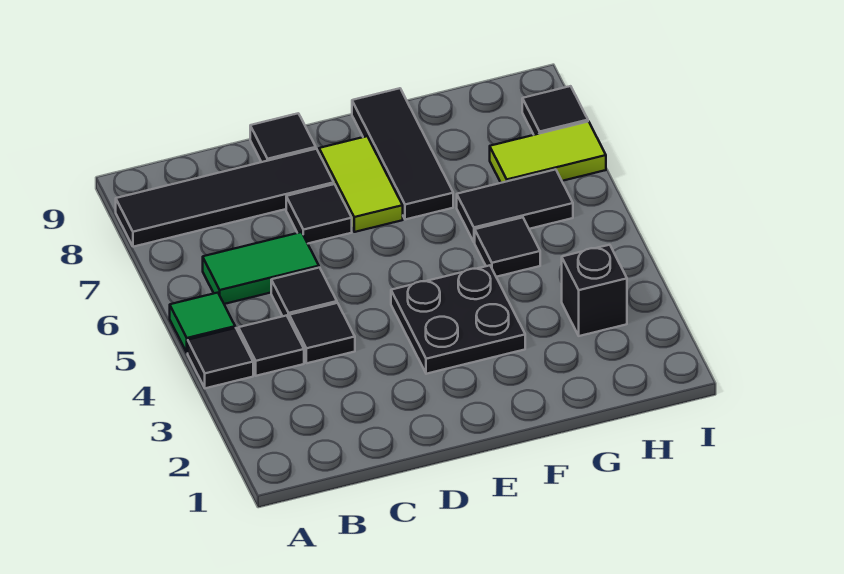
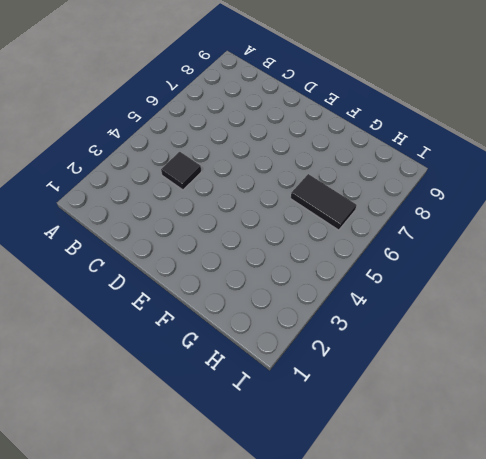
none -> black tile A4 level 1
none -> green tile A5 level 1
none -> black tile A8:D8 level 1

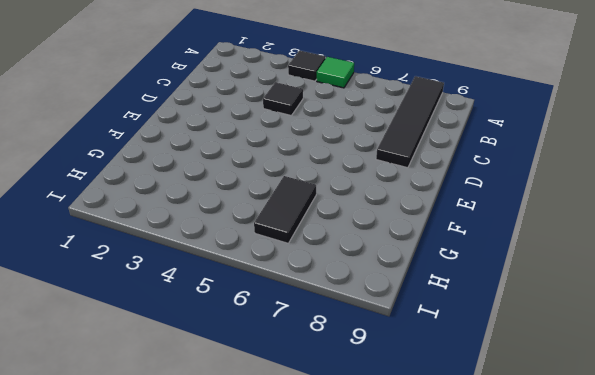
none -> black tile B4 level 1
none -> green tile B6:C6 level 1
none -> black tile C5 level 1

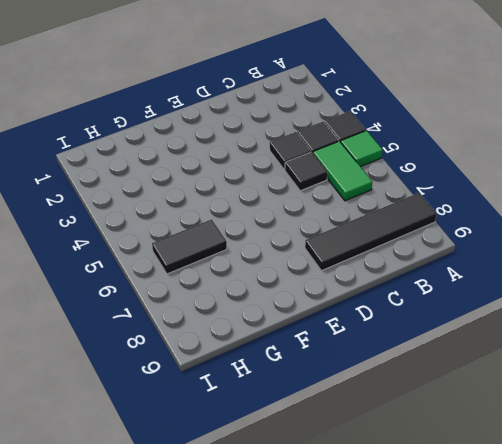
green tile B5:B6 level 1 -> green tile B6:C6 level 1
none -> black tile D7 level 1
none -> black tile D9 level 1
none -> black plate E3:F4 level 1

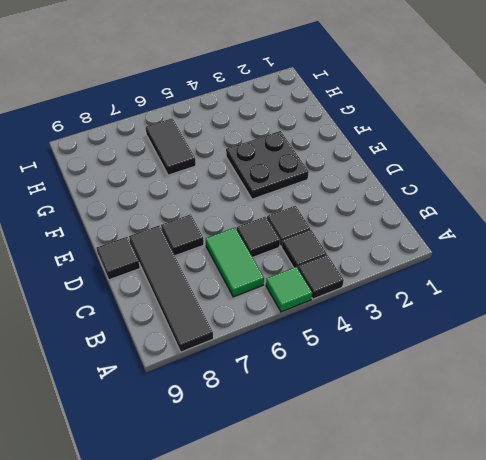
none -> lime tile E7:E8 level 1
none -> black tile F7:F9 level 1
none -> black tile G5 level 1

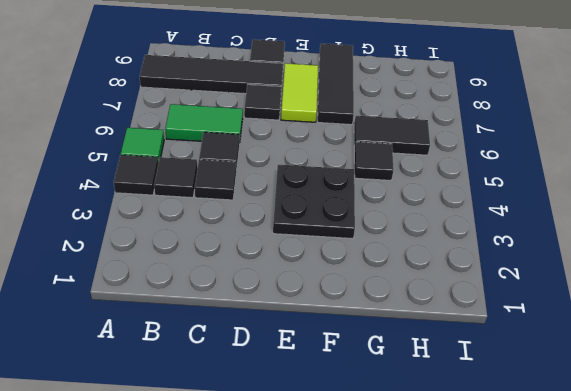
none -> black brick H3 level 1
none -> lime tile H7:I7 level 1
none -> black tile I8 level 1

